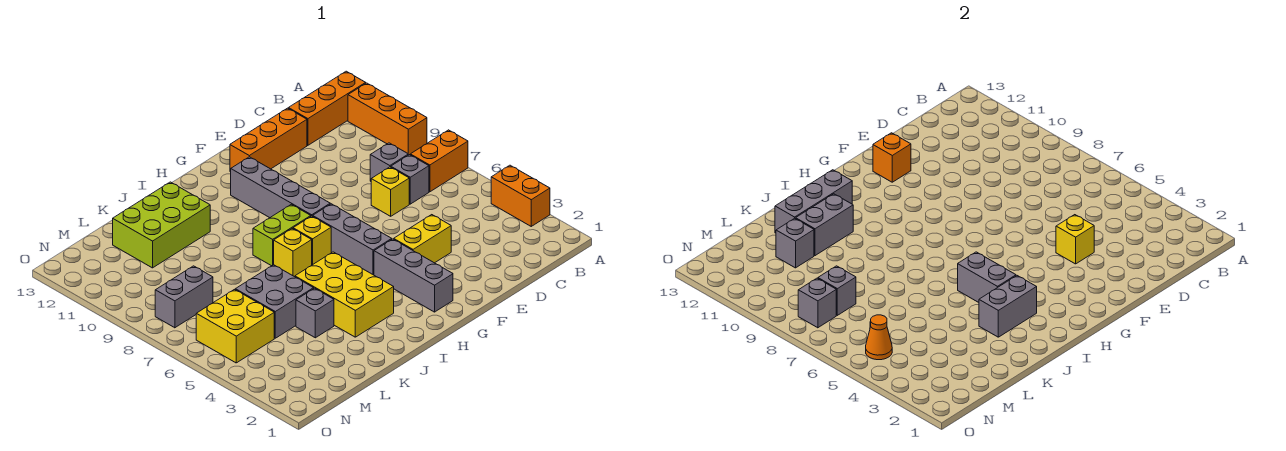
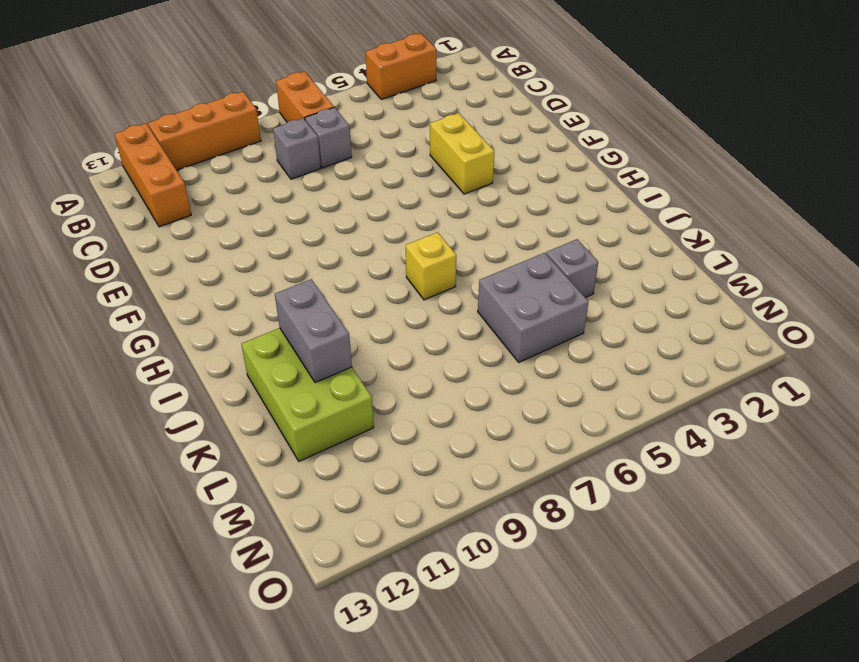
none -> yellow brick D7 level 1
none -> orange brick D12:F12 level 1
none -> grey brick G2:G4 level 1
none -> grey brick G5:G7 level 1

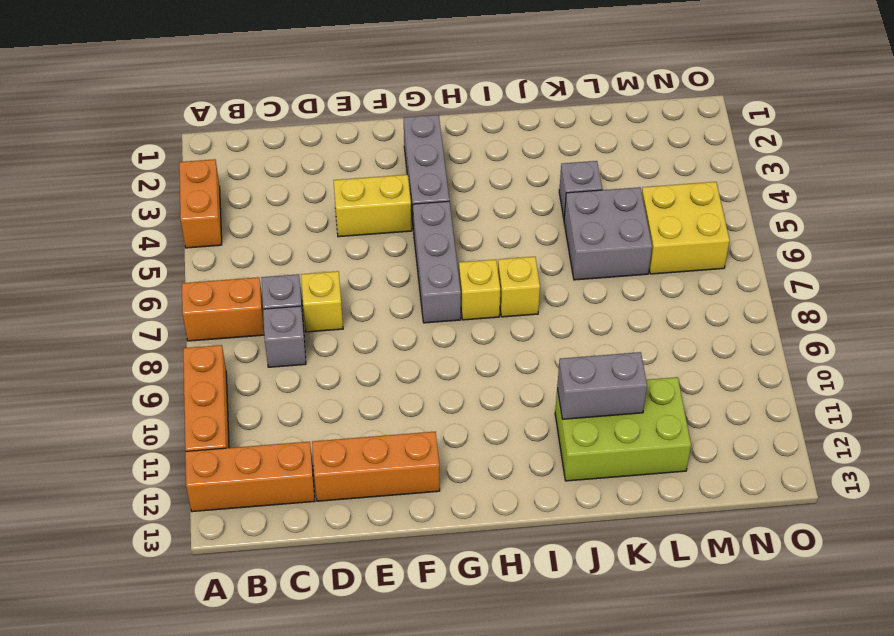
none -> grey brick G8:G11 level 1
none -> lime brick H8:I8 level 1
none -> yellow brick I3:J5 level 1
none -> grey brick M8:N8 level 1

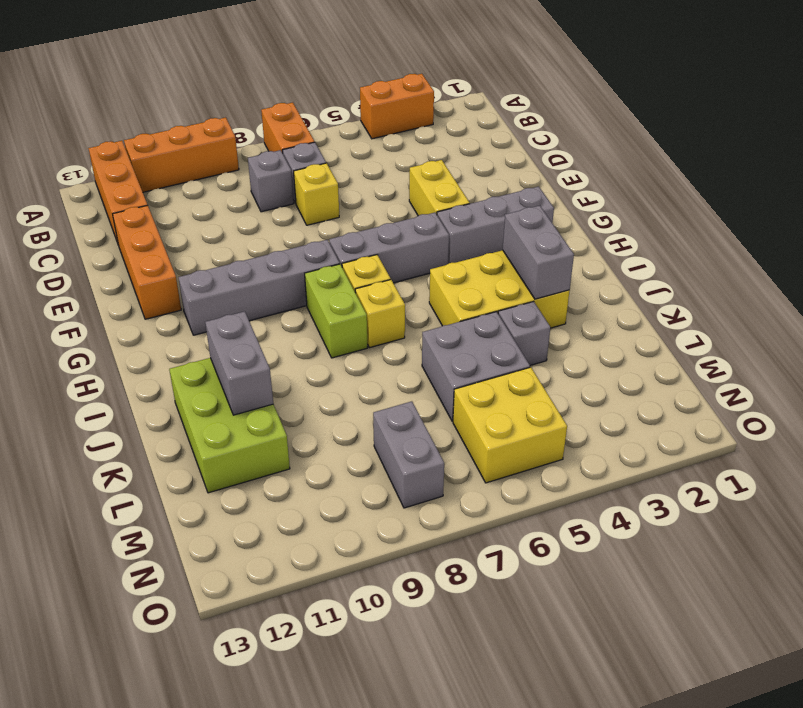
none -> yellow brick E4 level 2
none -> orange brick F12 level 2
none -> grey brick I4:I5 level 2
none -> grey brick I12:K12 level 2

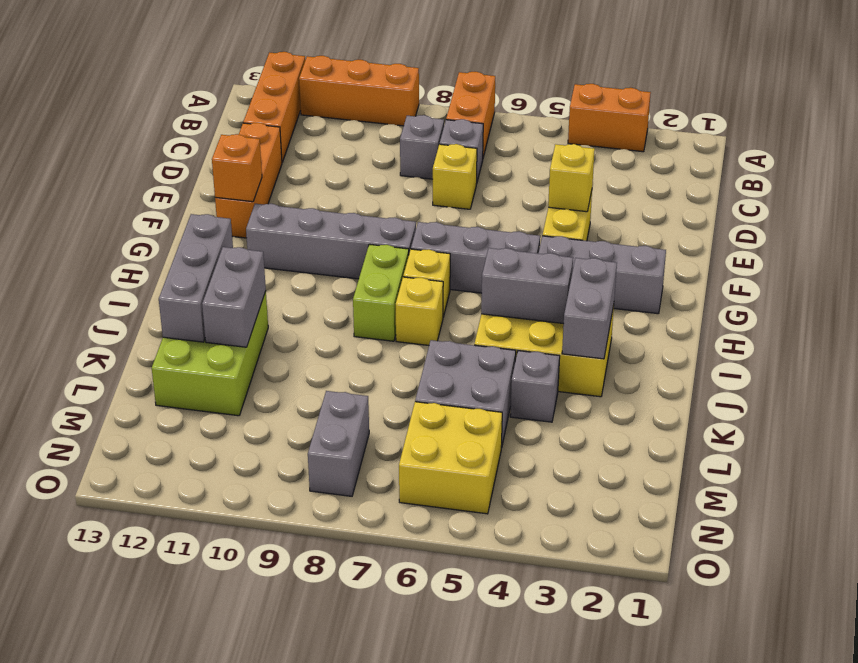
none -> grey brick L11 level 2
none -> grey brick M8 level 2
none -> orange cone N5 level 2
none -> grey brick N8 level 2

